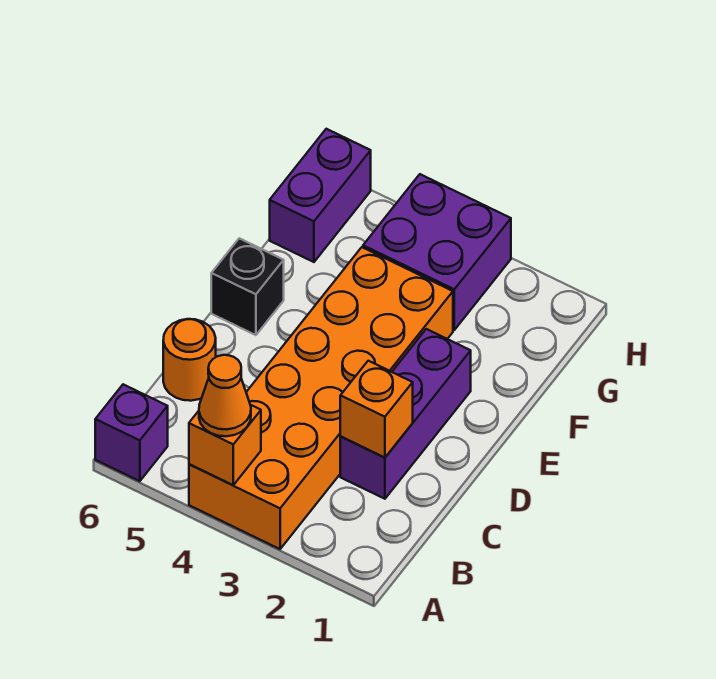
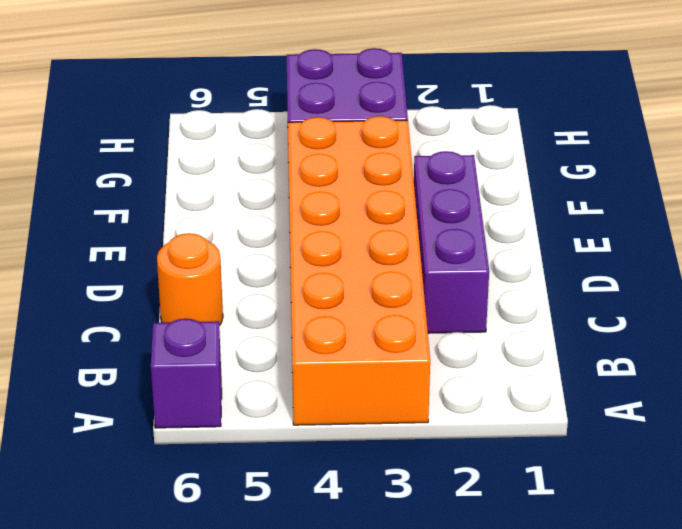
none -> black brick E6 level 1
none -> purple brick G6:H6 level 1

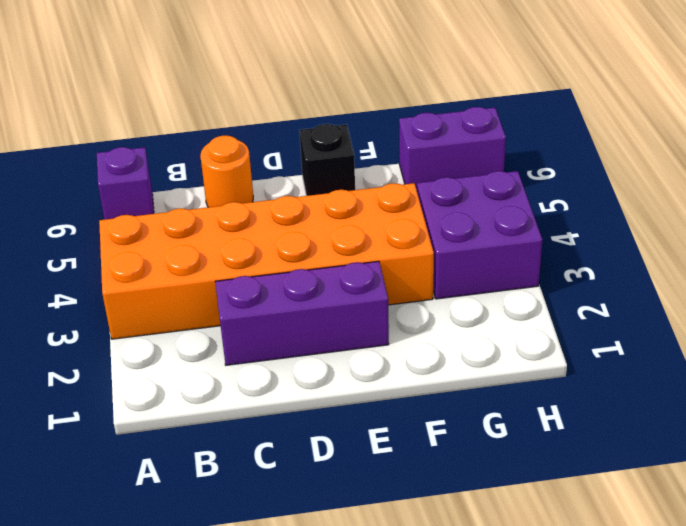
none -> orange brick A4 level 2
none -> orange brick C2 level 2

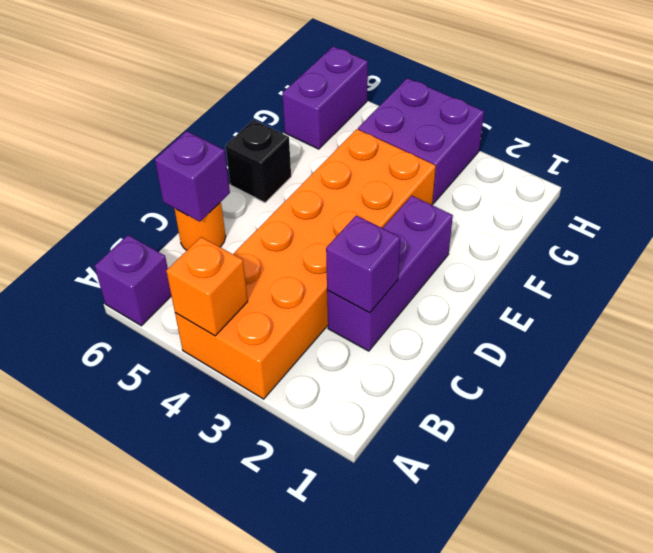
purple brick C2 level 2 -> orange brick C2 level 2
purple brick C6 level 2 -> none
none -> orange cone A4 level 3

